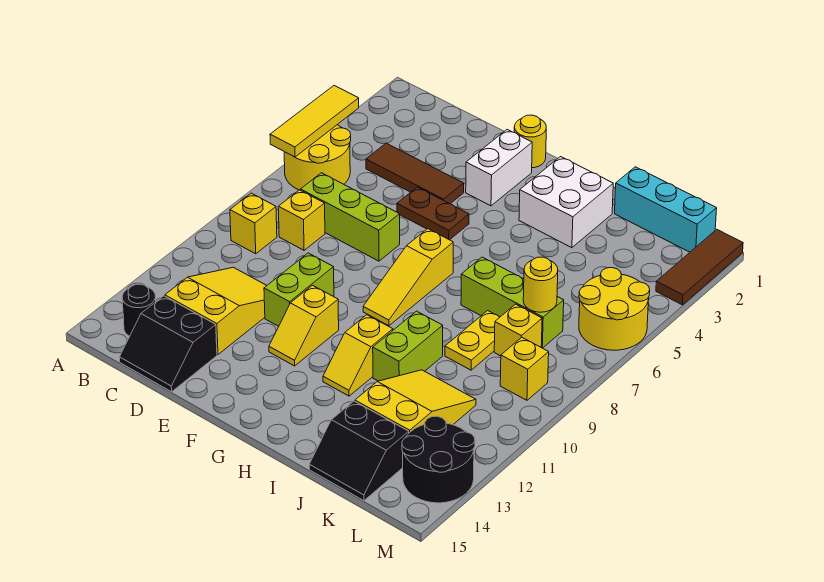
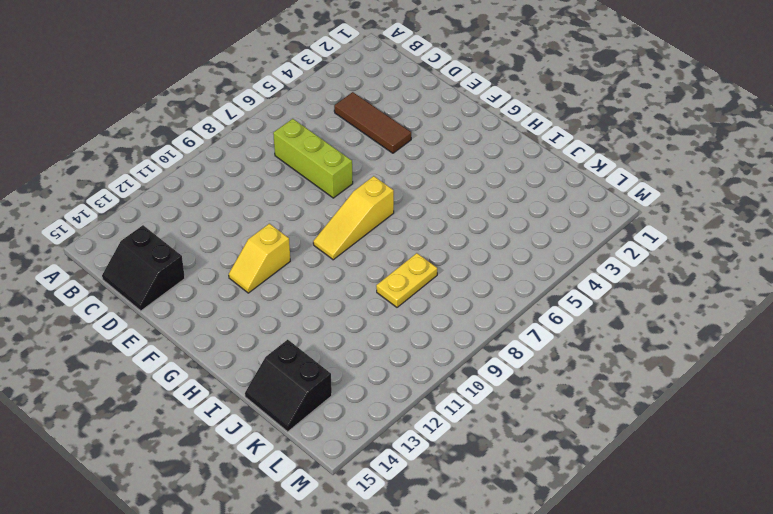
none -> yellow round brick A5:B6 level 1
none -> yellow brick B9 level 1
none -> black round brick B14 level 1

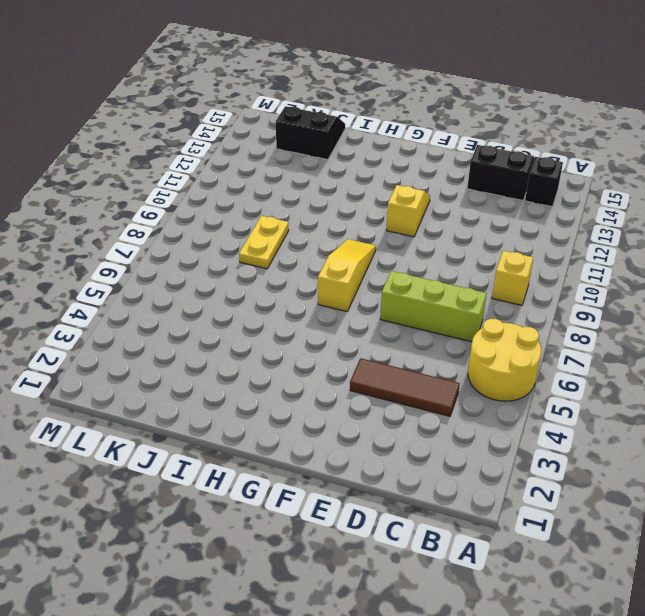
black brick B14 level 1 -> black round brick B14 level 1
none -> yellow brick C8 level 1
none -> yellow slope C11:D13 level 1 top 13
none -> brown plate E5:F5 level 1

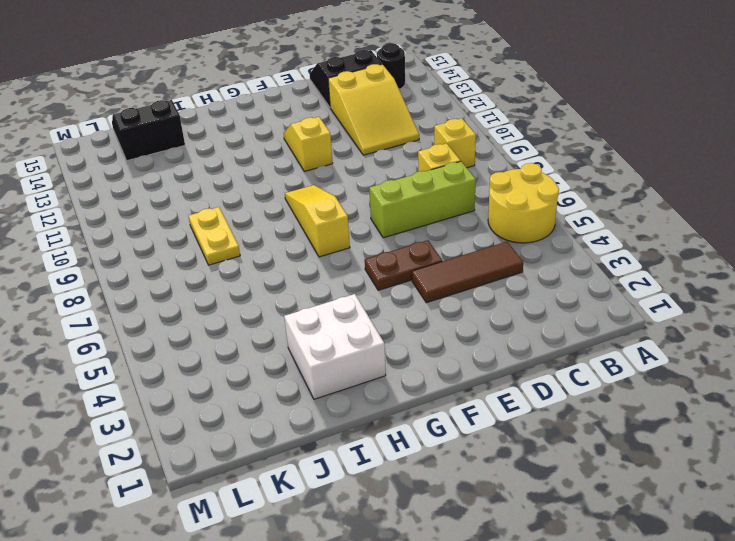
none -> lime brick E10:E11 level 1
none -> yellow round brick F1 level 1
none -> white brick F2:F3 level 1

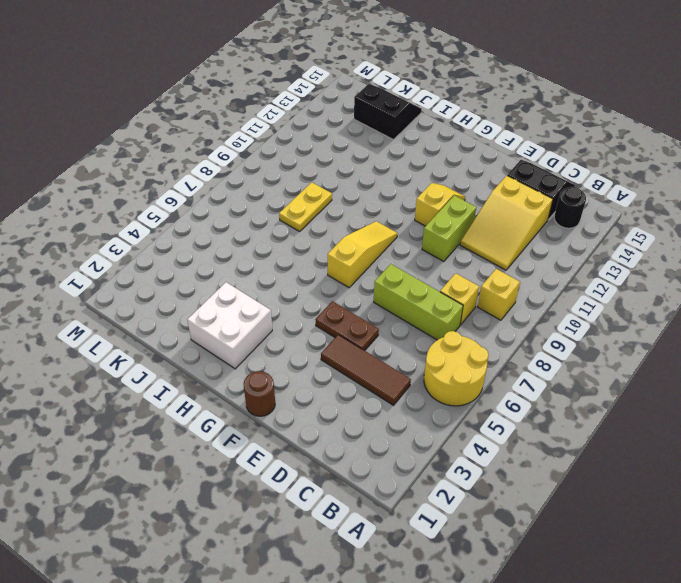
brown round brick F1 level 1 -> yellow round brick F1 level 1
none -> white brick F2:F3 level 1
none -> yellow slope H11:H12 level 1 top 11
none -> lime brick I7:K7 level 1

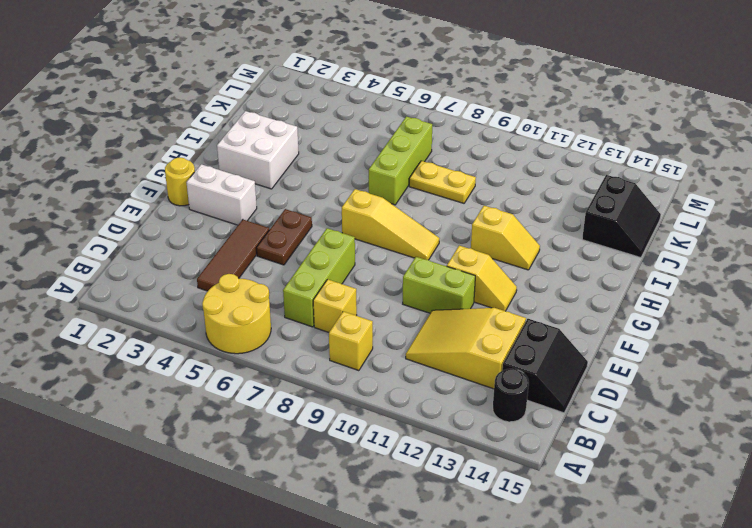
none -> lime brick I10:I11 level 1
none -> cyan brick J1:L1 level 1
none -> yellow slope J11:K13 level 1 top 13

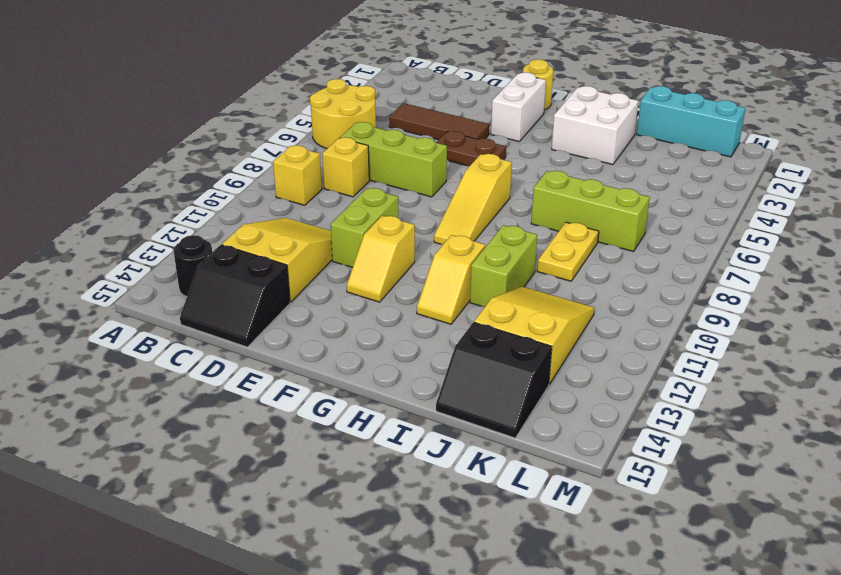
none -> yellow brick K8 level 1
none -> yellow round brick L5:M6 level 1
none -> yellow brick L9 level 1

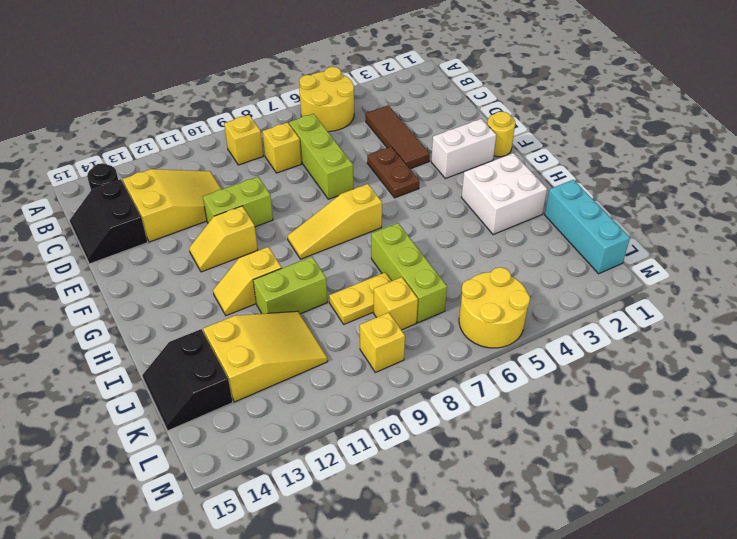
none -> black round brick L13:M14 level 1
none -> brown tile M1:M3 level 1
none -> yellow tile A4:A6 level 2

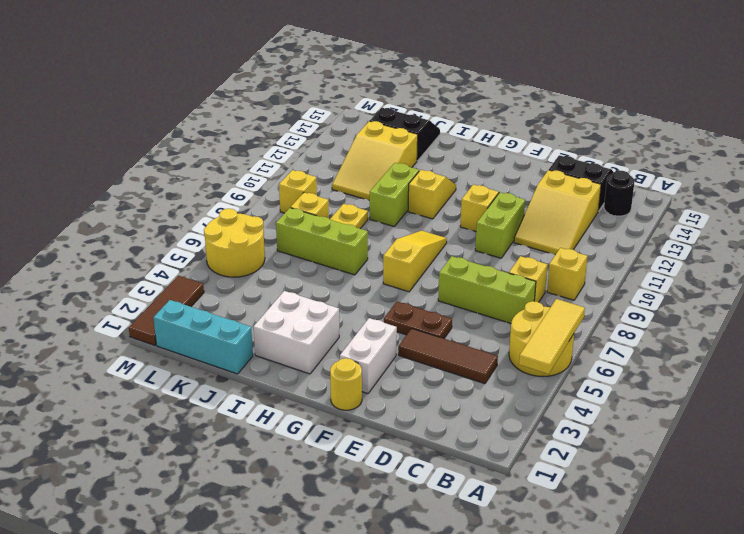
none -> black round brick L13:M14 level 1
none -> yellow round brick K7 level 2

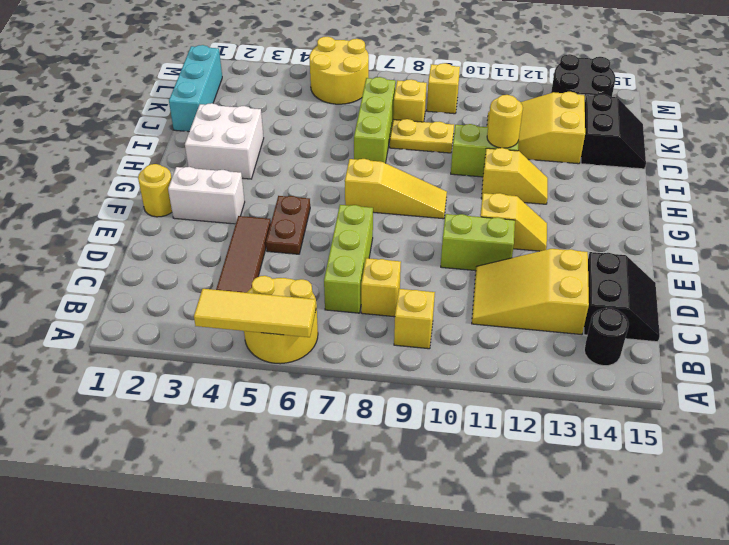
yellow round brick I11 level 2 -> yellow round brick K7 level 2
none -> brown tile M1:M3 level 1

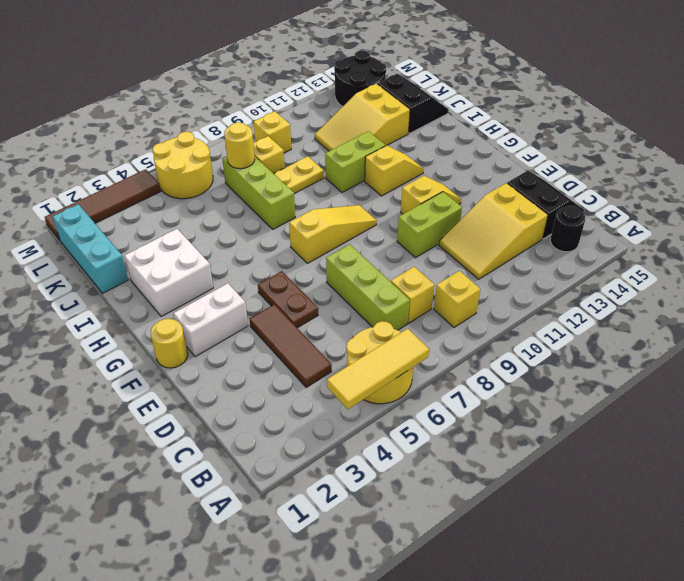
brown tile M1:M4 level 1 -> brown tile M1:M3 level 1

